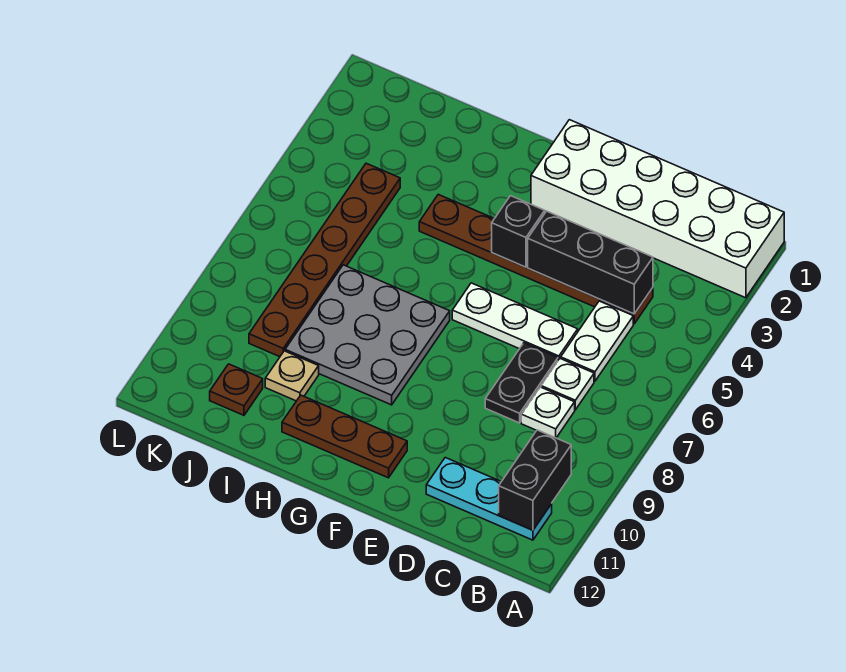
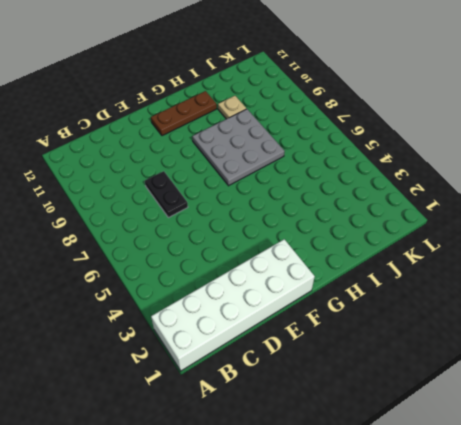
none -> cyan plate B11:D11 level 1
none -> brown plate C4:H4 level 1
none -> white plate C5:C6 level 1

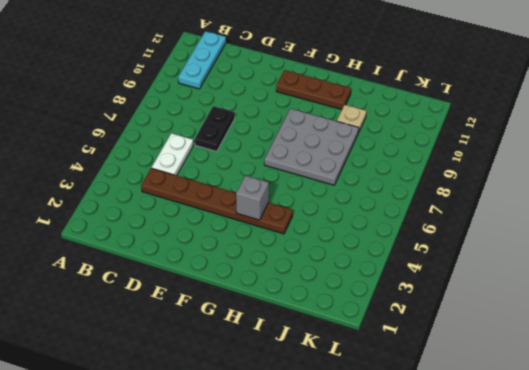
cyan plate B10:B12 level 1 -> cyan plate B11:D11 level 1
grey brick G4 level 2 -> none
none -> white brick A1:F2 level 1
none -> white plate C7 level 1
none -> white plate C8 level 1

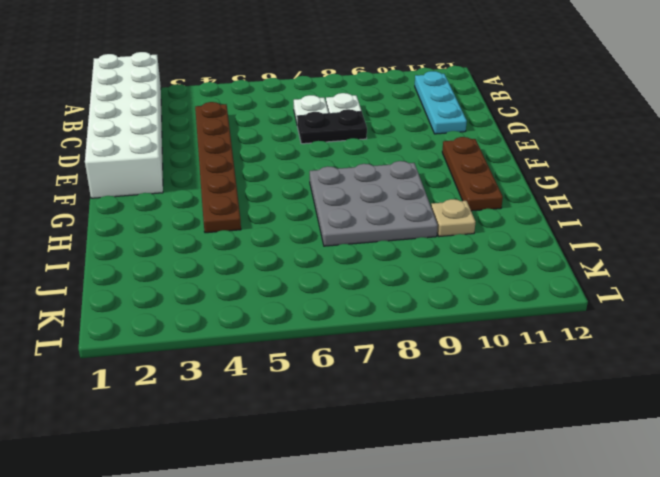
none -> white plate C5:C6 level 1
none -> white plate D6:F6 level 1
none -> brown plate J4:J9 level 1

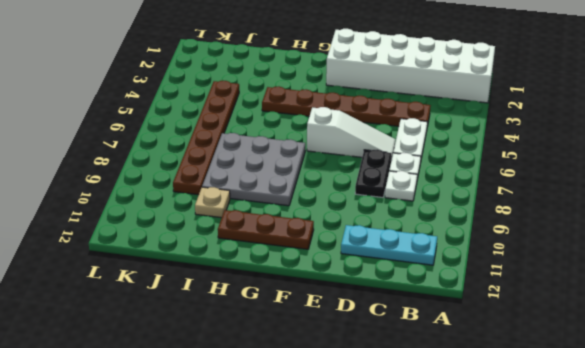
white slope D6:F6 level 1 top F -> white plate D6:F6 level 1
none -> brown plate J11 level 1
none -> black brick B10:B11 level 2
none -> black brick C4:E4 level 2

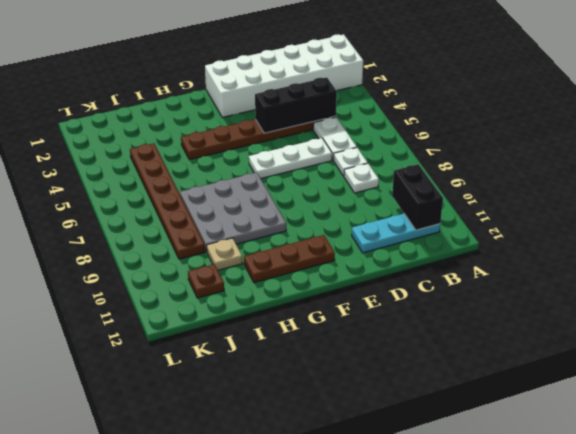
none -> black plate D7:D8 level 1
none -> black brick F4 level 2

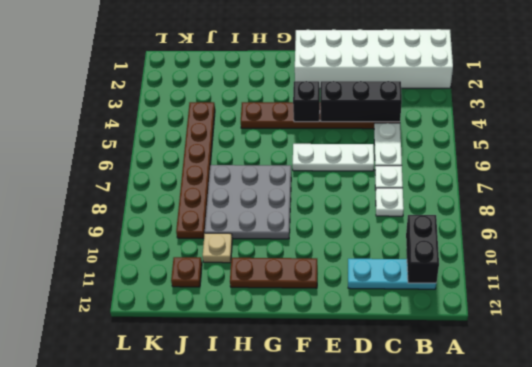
none -> black plate D7:D8 level 1

